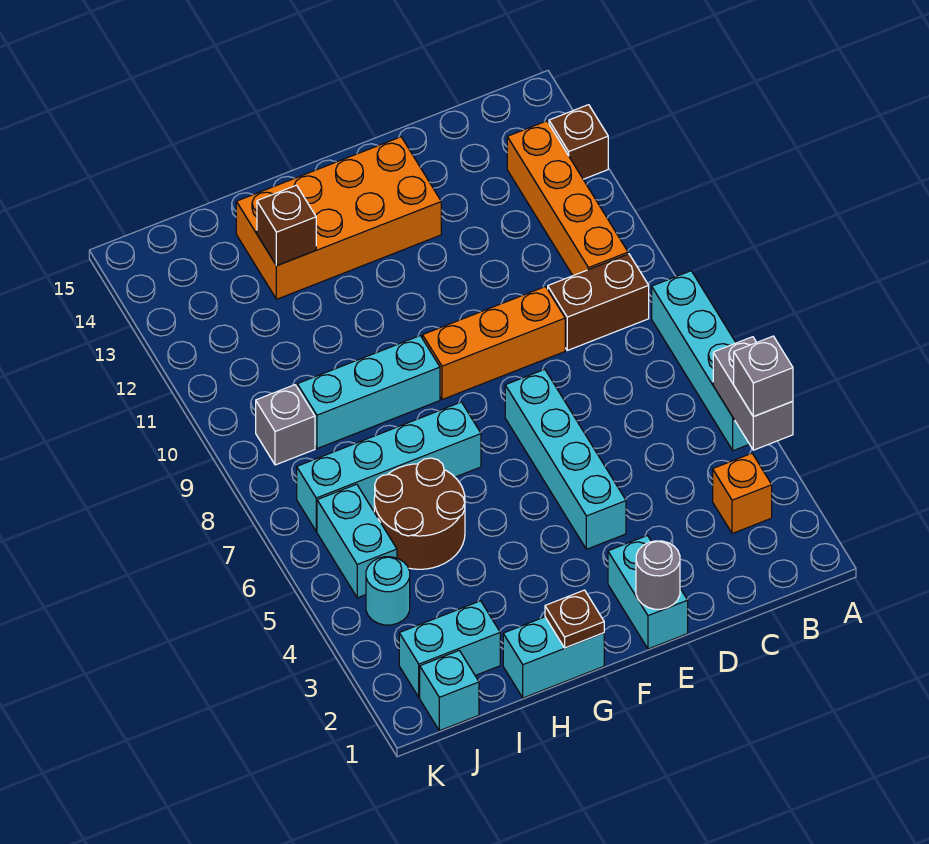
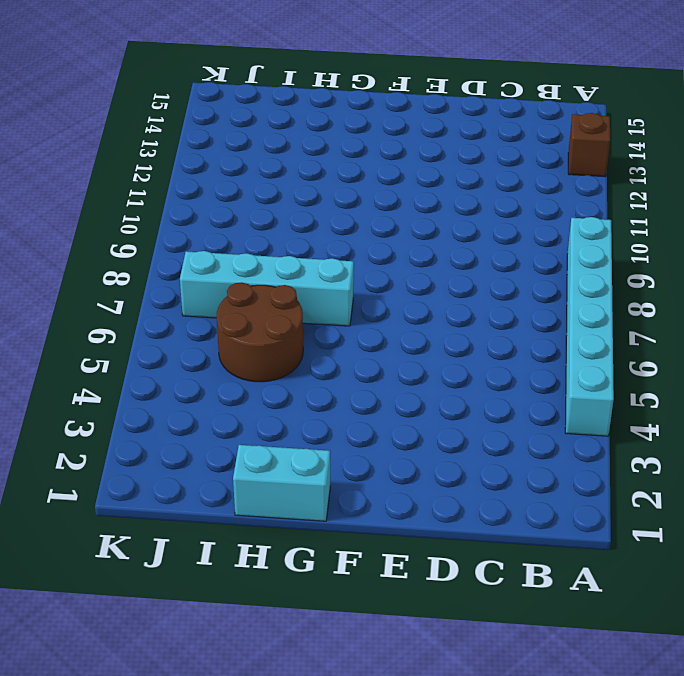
cyan brick A4:A9 level 1 -> cyan brick A5:A8 level 1
none -> orange brick B3 level 1
none -> brown brick B9:C9 level 1
none -> orange brick B10:B13 level 1

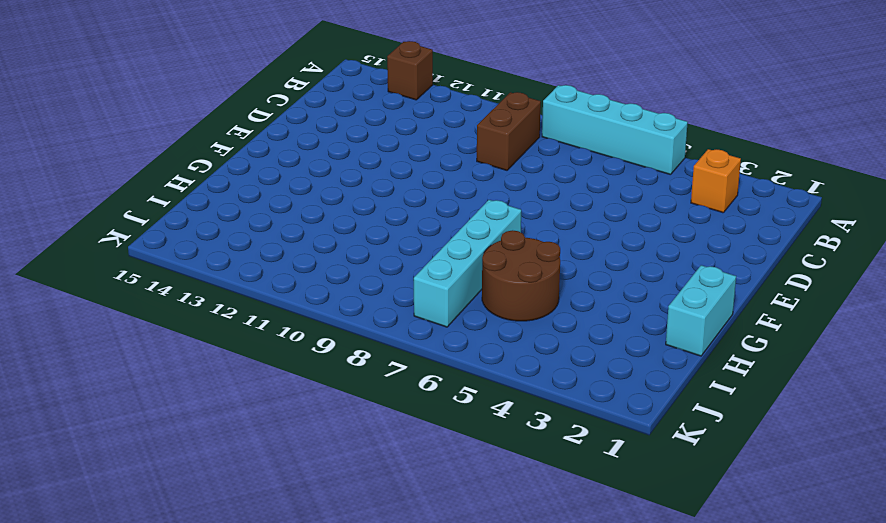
none -> orange brick B10:B13 level 1
none -> orange brick D9:F9 level 1
none -> cyan brick E1:E2 level 1

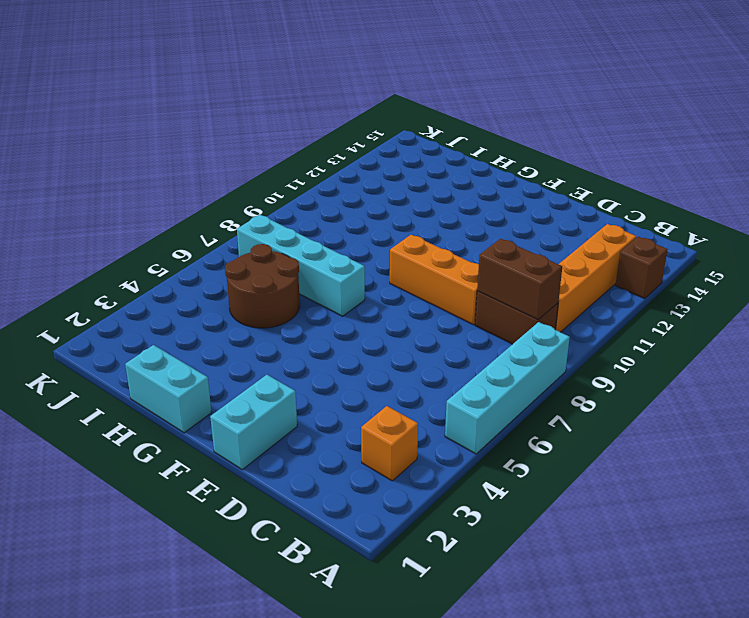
brown brick B9:C9 level 2 -> none
none -> cyan brick E4:E7 level 1
none -> orange brick E13:H14 level 1
none -> cyan brick G9:I9 level 1

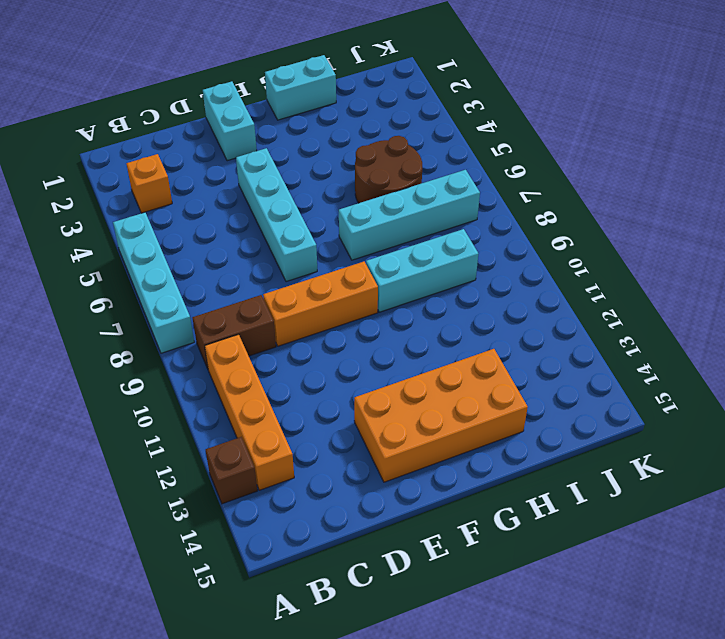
none -> cyan brick I2:J2 level 1
none -> cyan brick J1 level 1
none -> cyan round brick J4 level 1

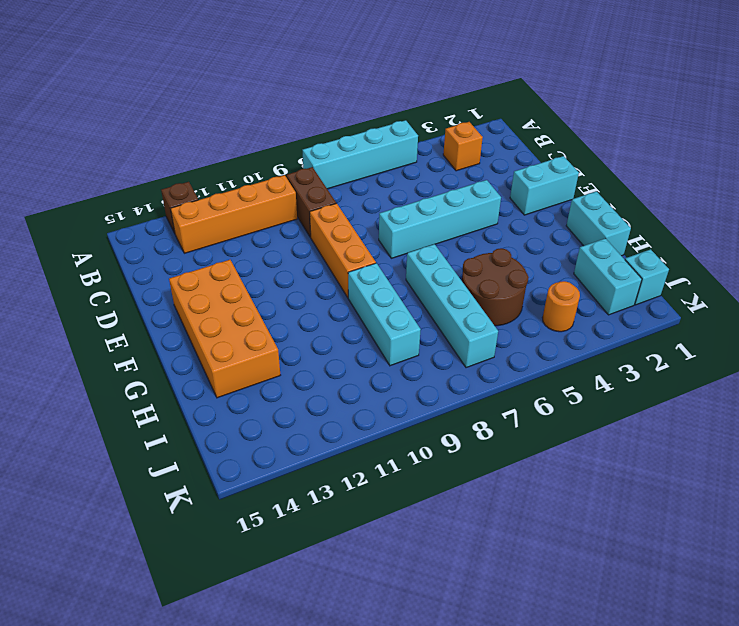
orange round brick J4 level 1 -> cyan round brick J4 level 1
none -> cyan brick J5:J6 level 1
none -> grey brick J9 level 1
none -> grey brick A4:A5 level 2

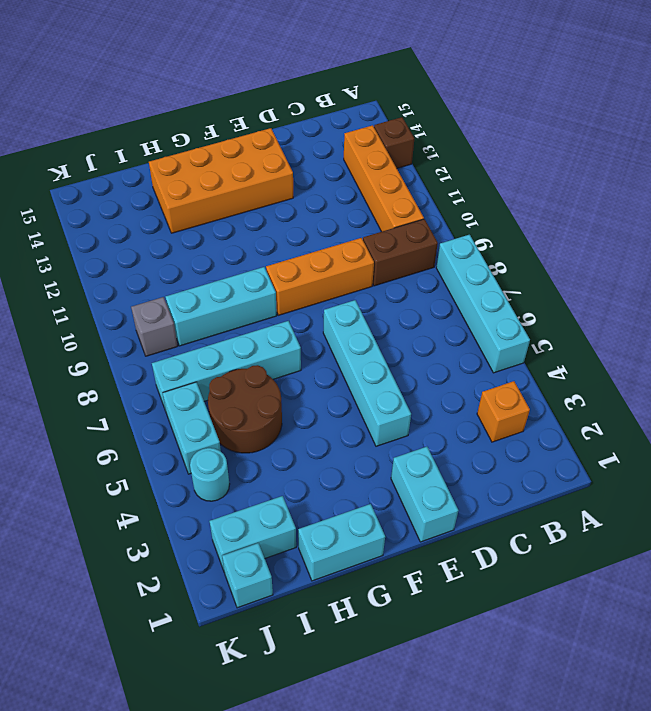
none -> grey brick A4:A5 level 2
none -> grey round brick E1 level 2
none -> brown plate G1 level 2

